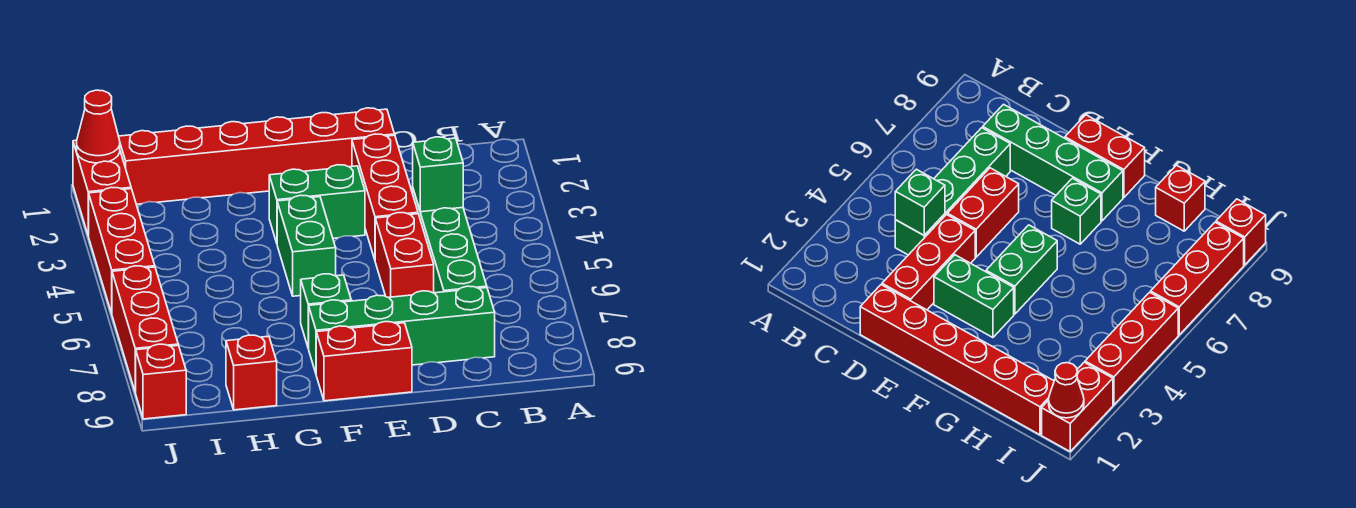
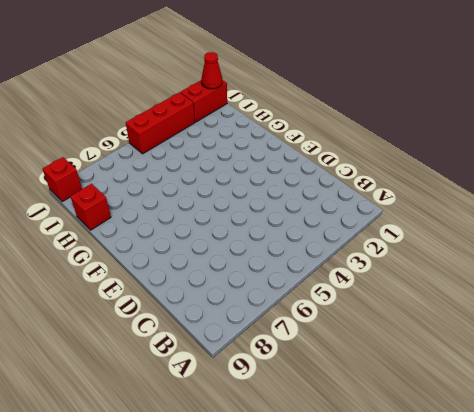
none -> green brick C4:C7 level 1
none -> green brick C8:F8 level 1
none -> red brick D1:I1 level 1

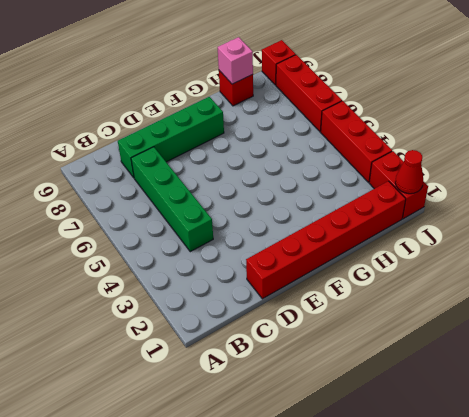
pink brick H9 level 2 -> none
none -> red brick D2:D4 level 1
none -> red brick D5:D6 level 1
none -> green brick E3:F3 level 1

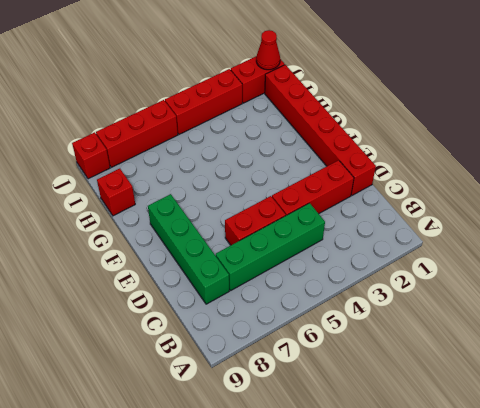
none -> green brick E3:F3 level 1
none -> red brick E9:F9 level 1
none -> green brick F4:F5 level 1

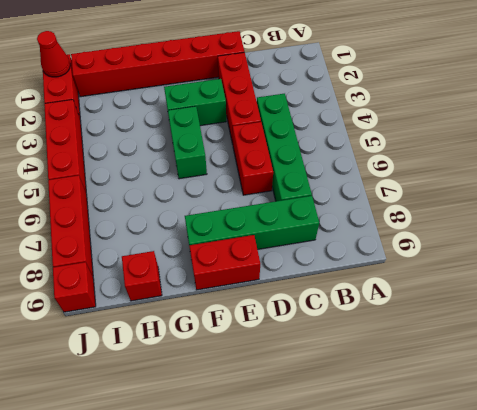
none -> green brick F7 level 1
none -> green brick C4 level 2

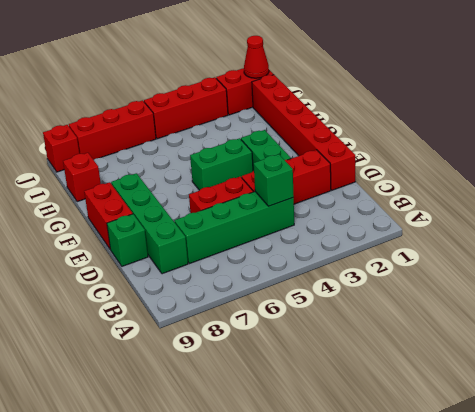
green brick D9 level 1 -> green brick F7 level 1

